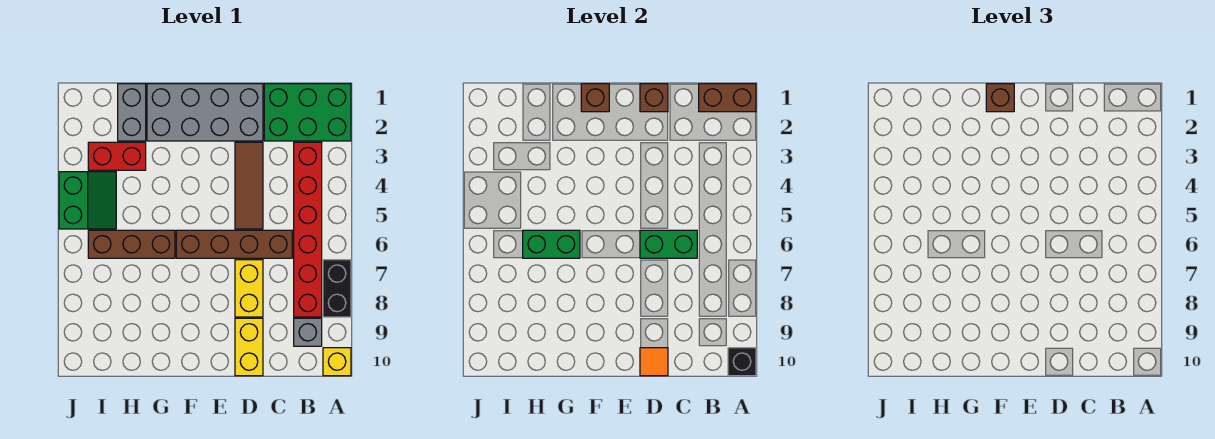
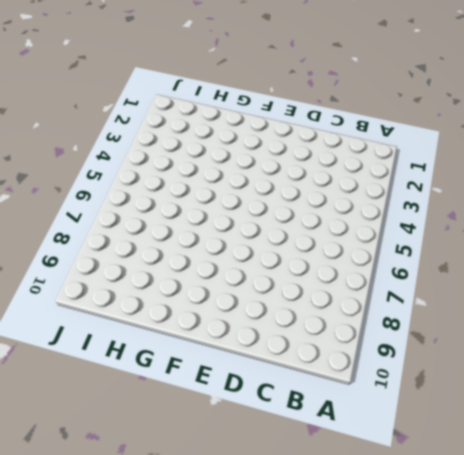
none -> green brick A1:C2 level 1
none -> black brick A7:A8 level 1
none -> yellow brick A10 level 1

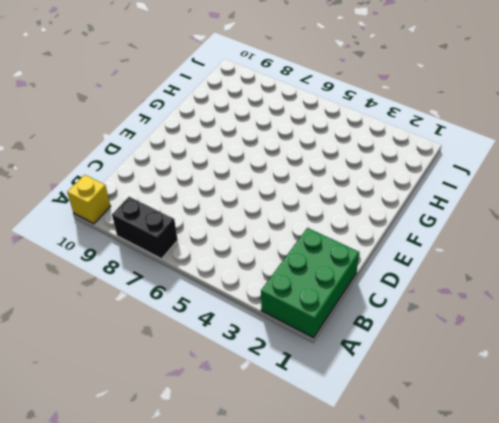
none -> red brick B3:B8 level 1
none -> grey brick B9 level 1
none -> brown brick C6:F6 level 1

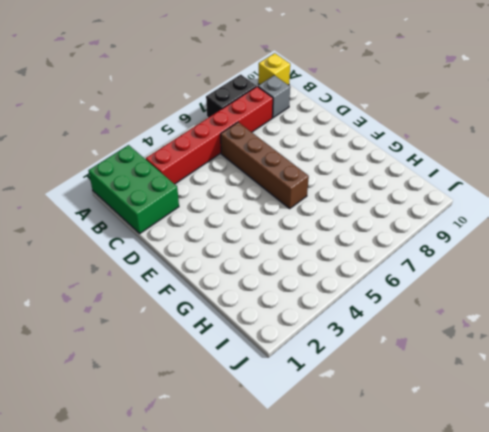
none -> grey brick D1:G2 level 1
none -> brown tile D3:D5 level 1
none -> yellow brick D7:D8 level 1

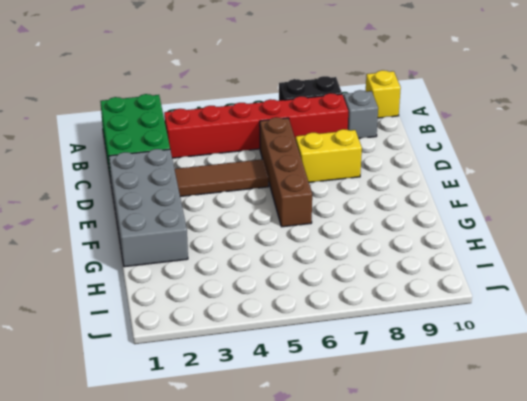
none -> yellow brick D9:D10 level 1
none -> brown brick G6:I6 level 1
none -> grey brick H1:H2 level 1

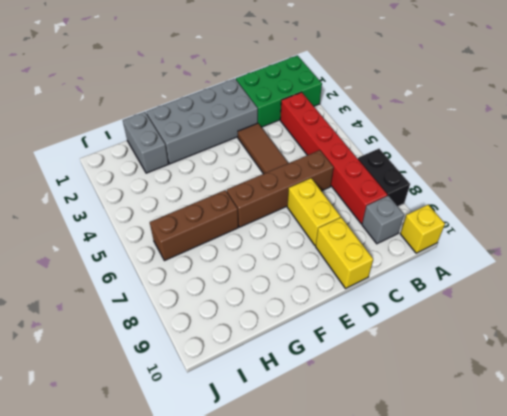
none -> red brick H3:I3 level 1
none -> green slope I4:J5 level 1 top J
none -> brown brick A1:B1 level 2

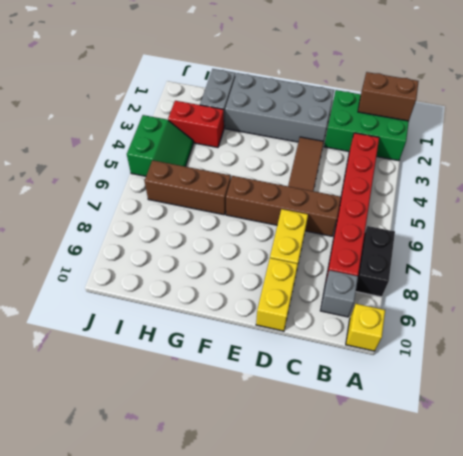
none -> black brick A10 level 2
none -> green brick C6:D6 level 2
none -> brown brick D1 level 2

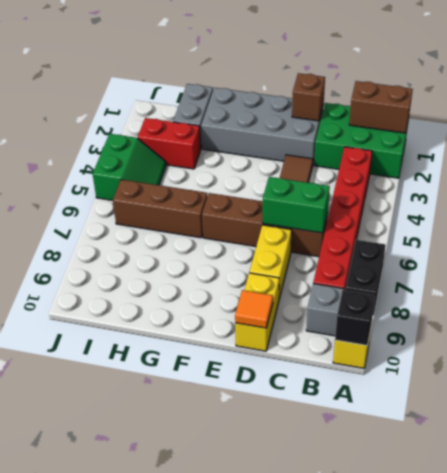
none -> brown brick F1 level 2
none -> green brick G6:H6 level 2
none -> brown brick F1 level 3

